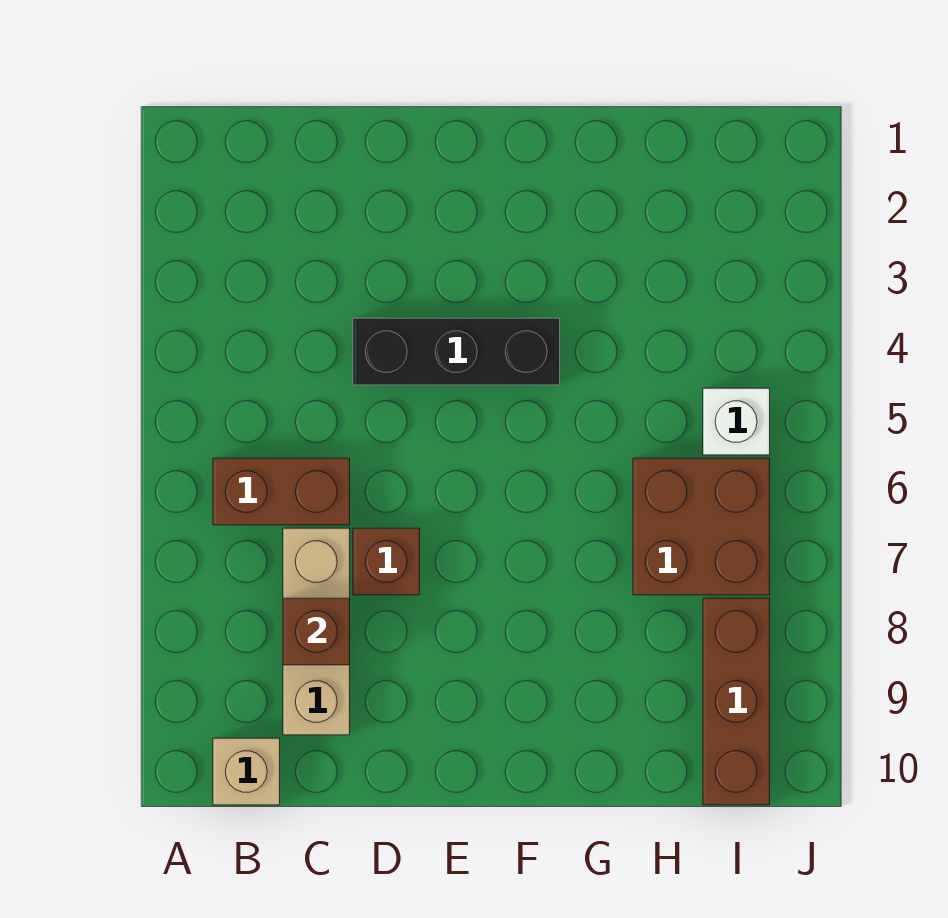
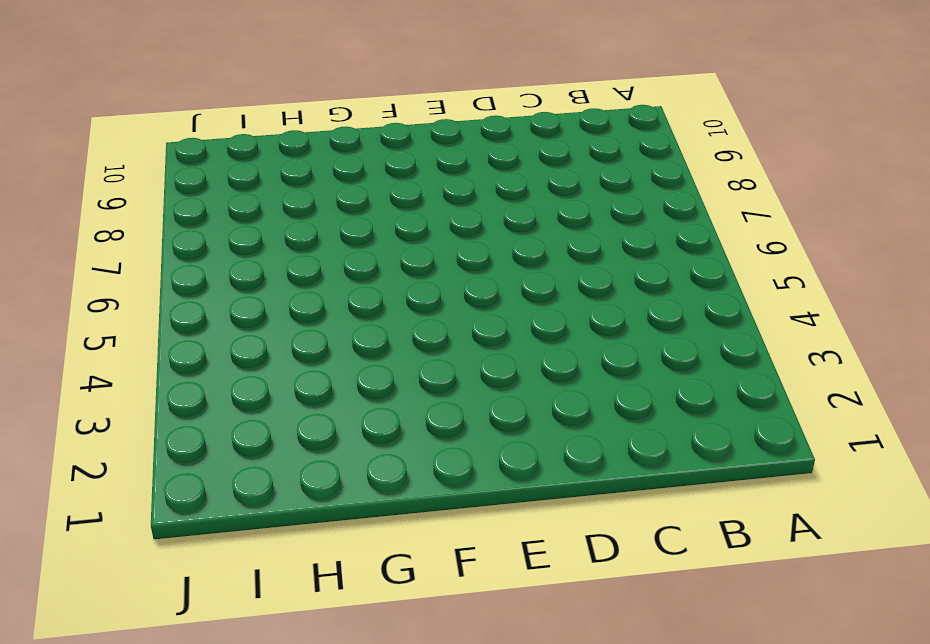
none -> brown brick B6:C6 level 1
none -> tan brick B10 level 1

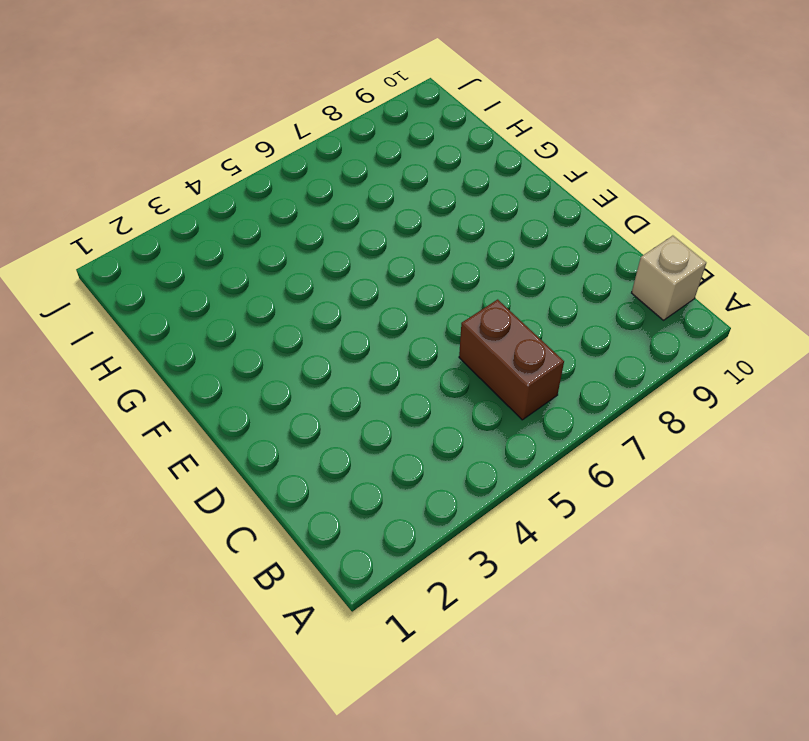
none -> tan brick C7:C9 level 1
none -> black brick D4:F4 level 1

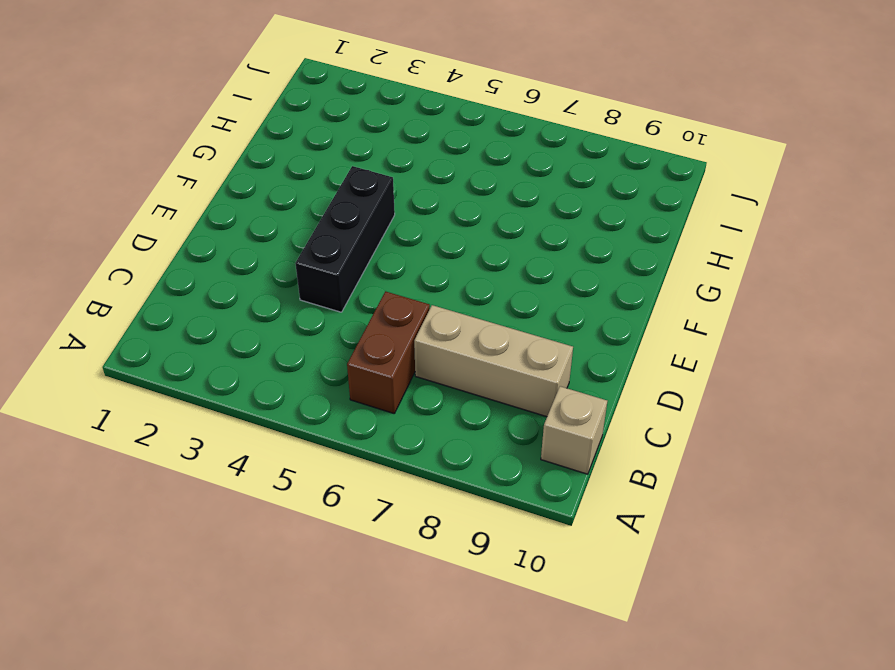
none -> brown brick D7 level 1
none -> brown brick H6:I7 level 1

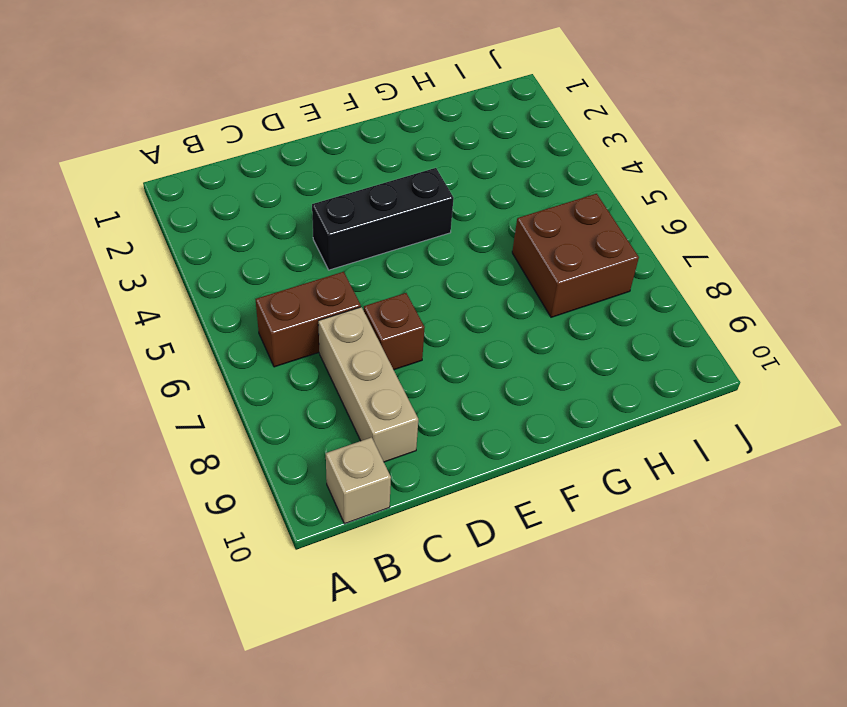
none -> white brick I5 level 1
none -> brown brick I8:I10 level 1

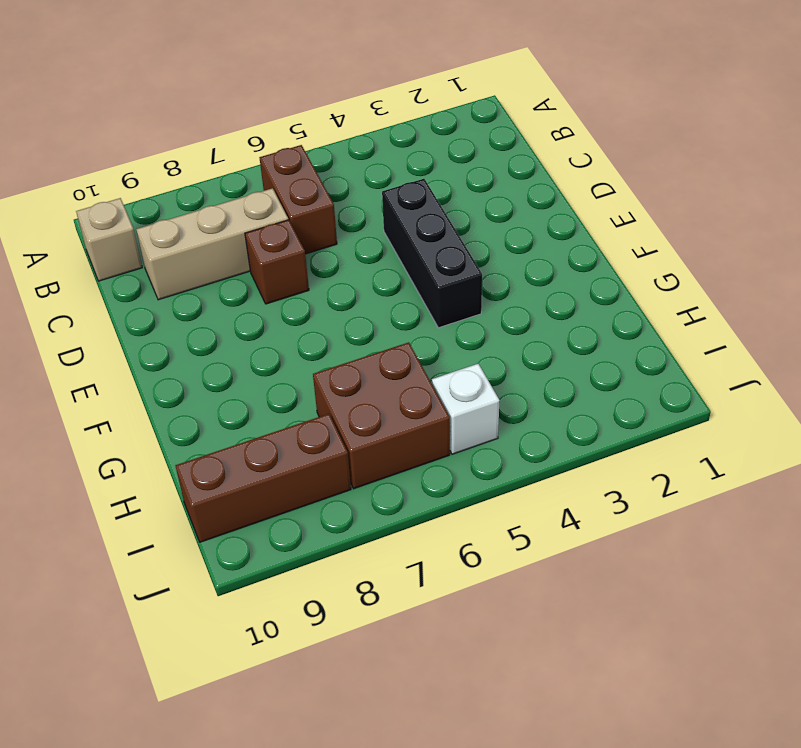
none -> brown brick C8 level 2

